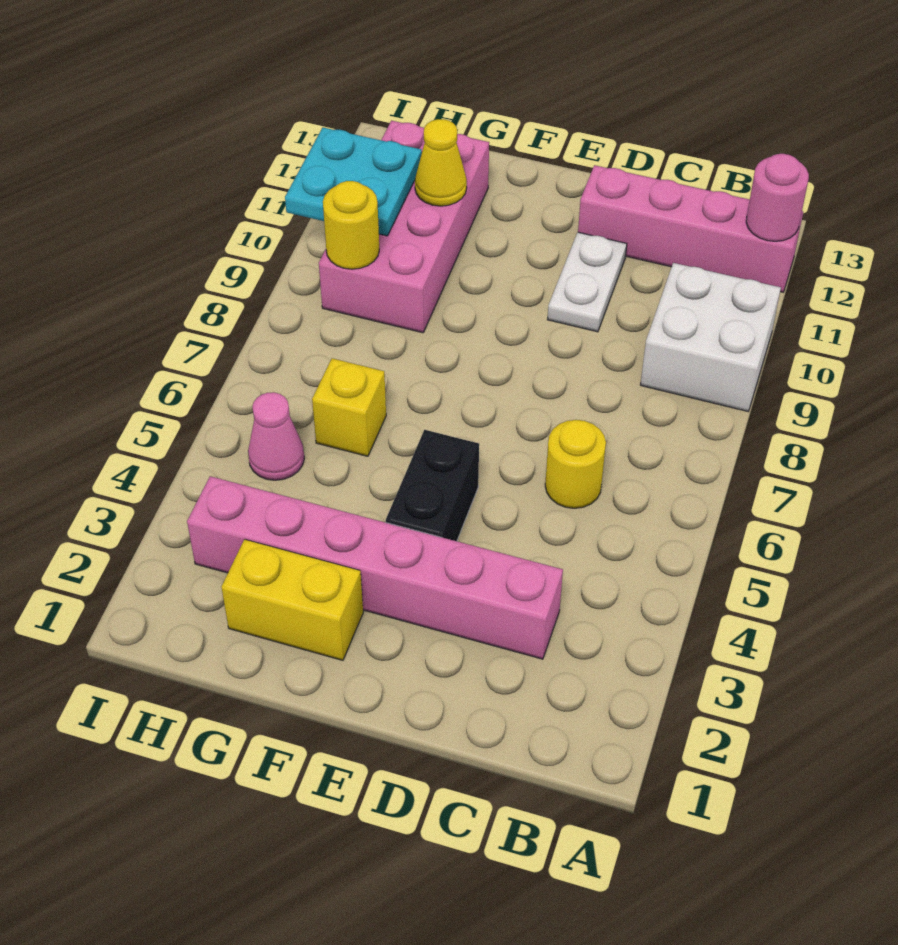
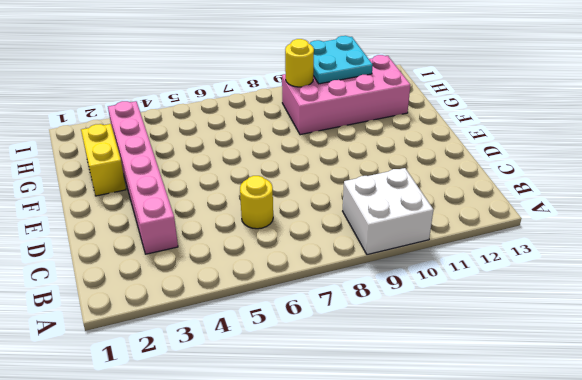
none -> pink brick A12:D12 level 1
none -> white plate D10:D11 level 1
none -> black brick E4:E5 level 1

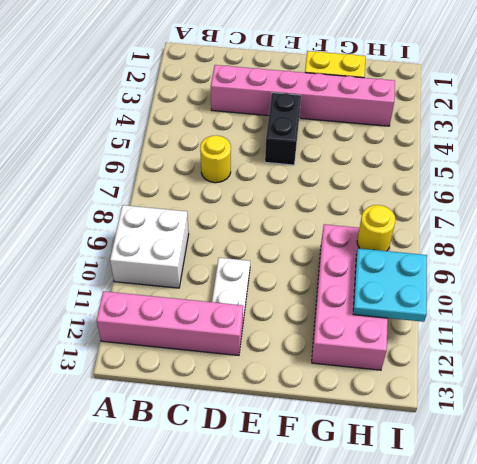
none -> yellow brick G6 level 1
none -> pink cone H5 level 1
none -> pink round brick A12 level 2

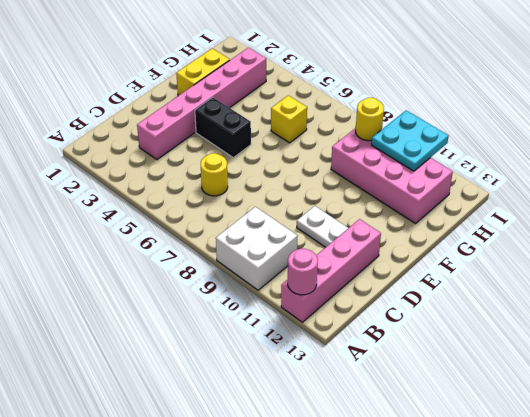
none -> pink cone H5 level 1
none -> yellow cone G11 level 2

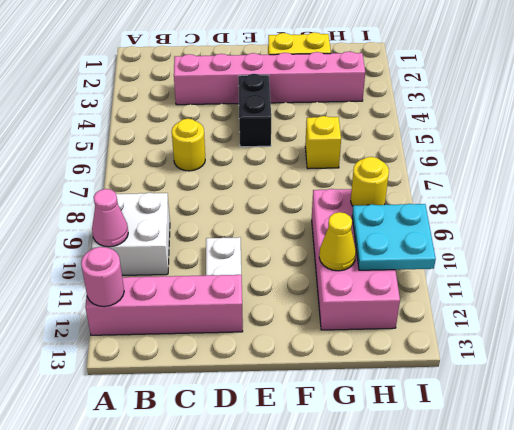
pink cone A10 level 2 -> pink cone H5 level 1

